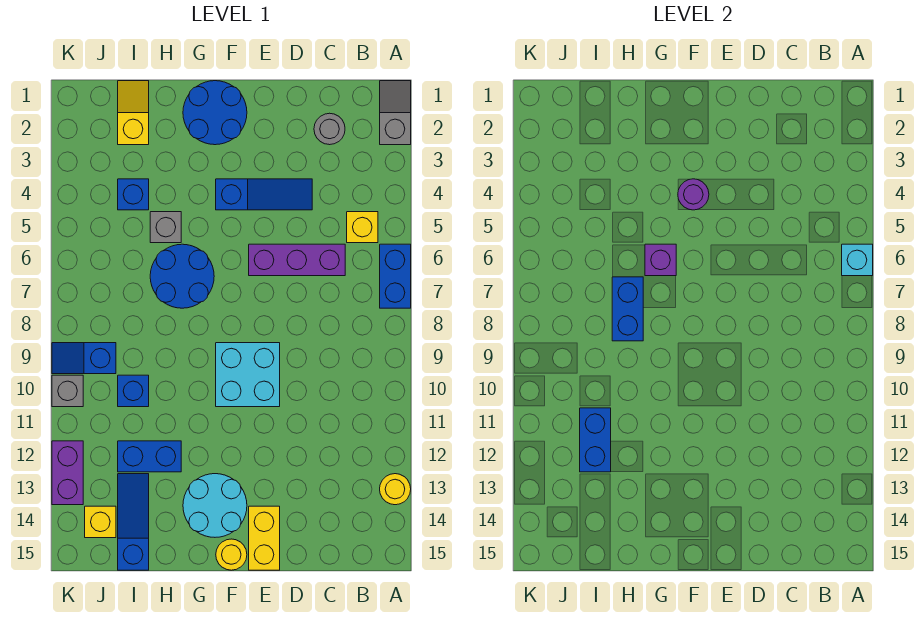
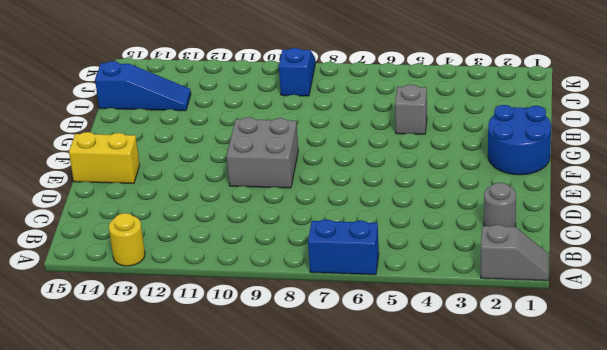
grey brick E9:F10 level 1 -> cyan brick E9:F10 level 1
none -> yellow brick B5 level 1
none -> purple brick C6:E6 level 1
none -> blue slope D4:F4 level 1 top F

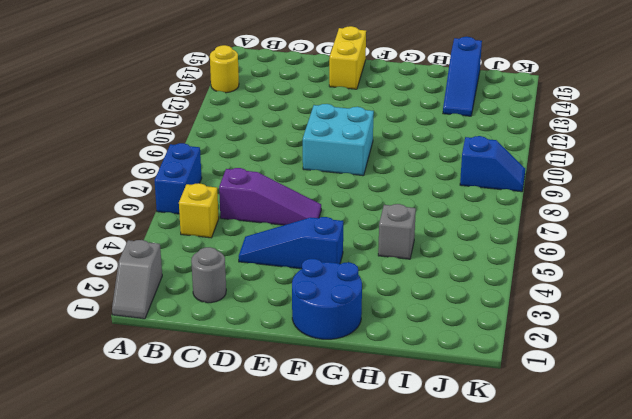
purple slope C6:E6 level 1 top C -> purple brick C6:E6 level 1
none -> cyan round brick F13:G14 level 1
none -> yellow round brick F15 level 1
none -> blue round brick G6:H7 level 1

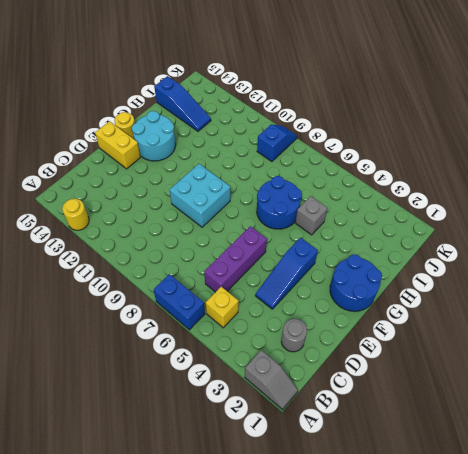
none -> blue brick H12:I12 level 1
none -> yellow slope I1:I2 level 1 top 2
none -> blue brick I4 level 1

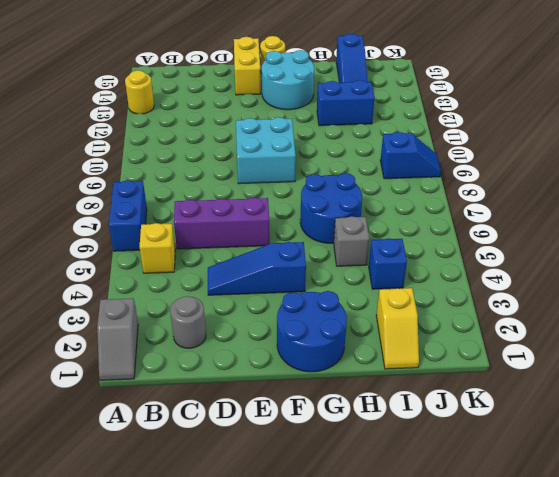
none -> blue brick I10 level 1
none -> yellow brick J14 level 1
none -> grey brick K10 level 1

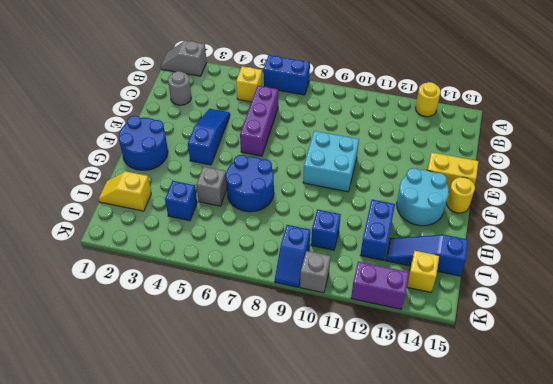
none -> cyan brick A6 level 2
none -> purple round brick F4 level 2
none -> purple brick G6 level 2

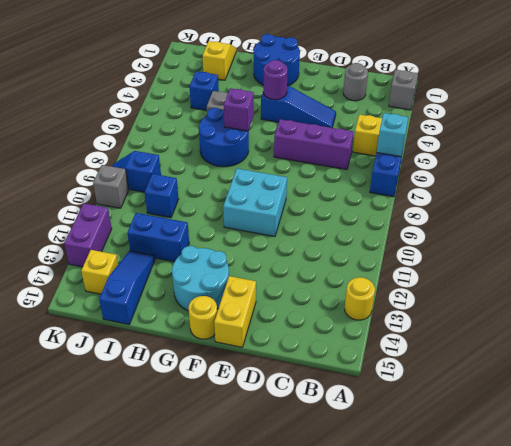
none -> blue brick H7:H8 level 2
none -> blue brick I11:I12 level 2

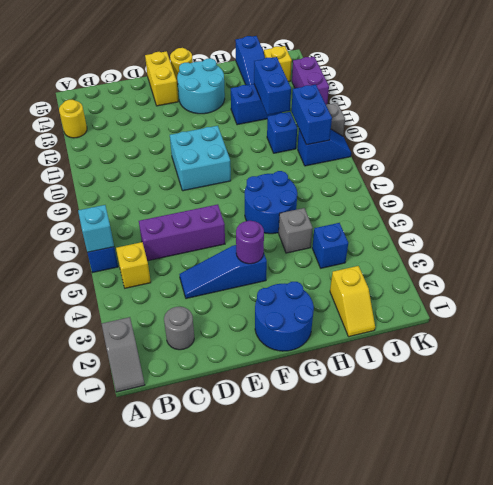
blue brick J9:J10 level 2 -> blue brick H7:H8 level 2
none -> purple brick G6 level 2

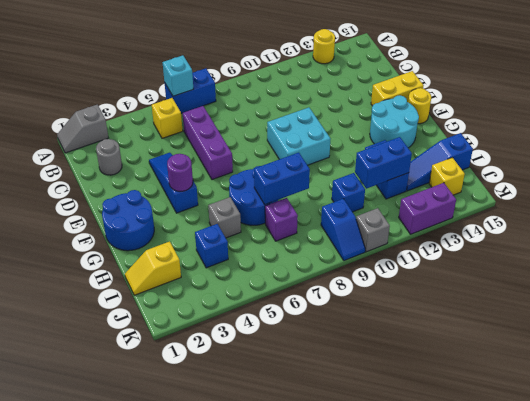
purple brick I7 level 1 -> purple brick G6 level 2

